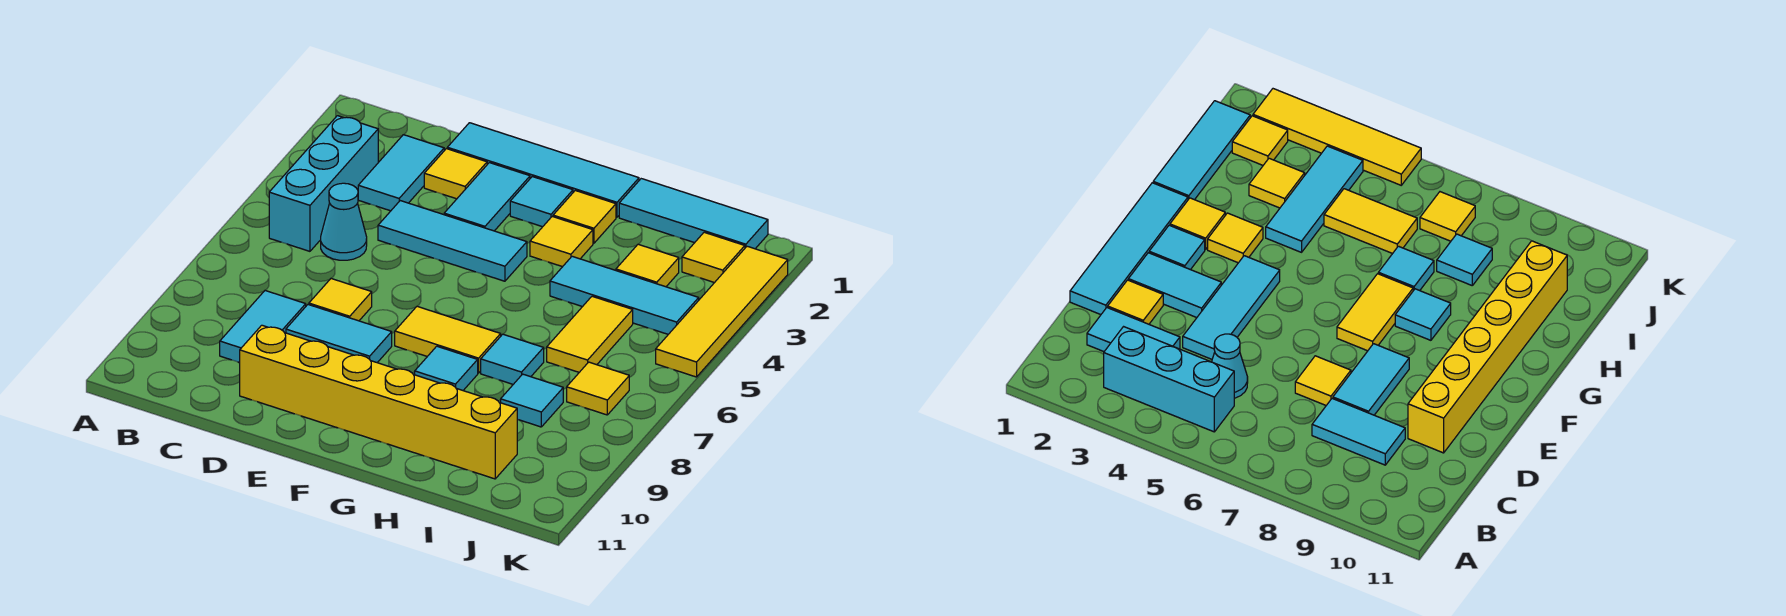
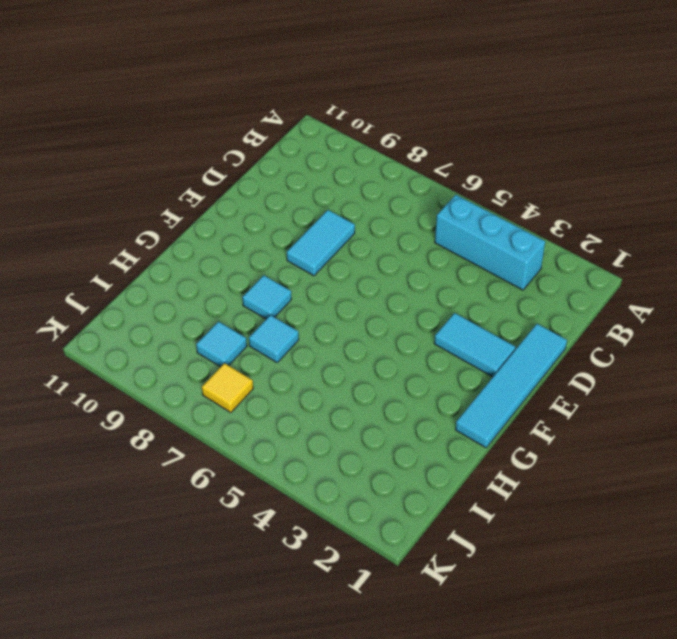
none -> cyan tile C2:C3 level 1
none -> cyan cone C5 level 1
none -> cyan tile C8:C9 level 1

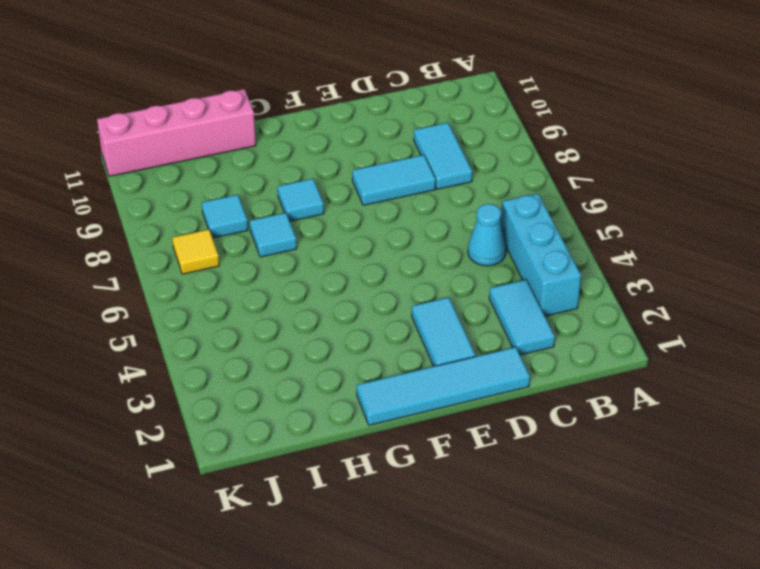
pink brick H11:K11 level 1 -> none
none -> yellow tile D2 level 1
none -> cyan tile D4:F4 level 1
none -> yellow tile D7 level 1

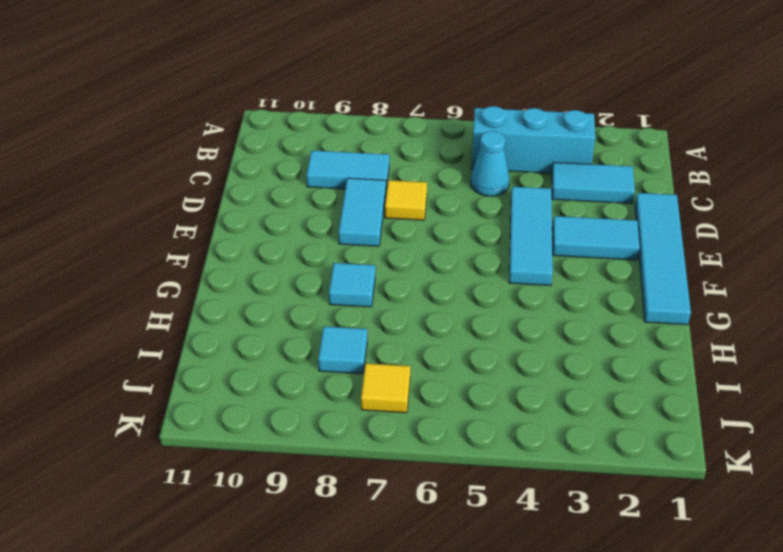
none -> yellow tile D2 level 1
none -> yellow brick D10:I10 level 1
none -> cyan tile F2 level 1

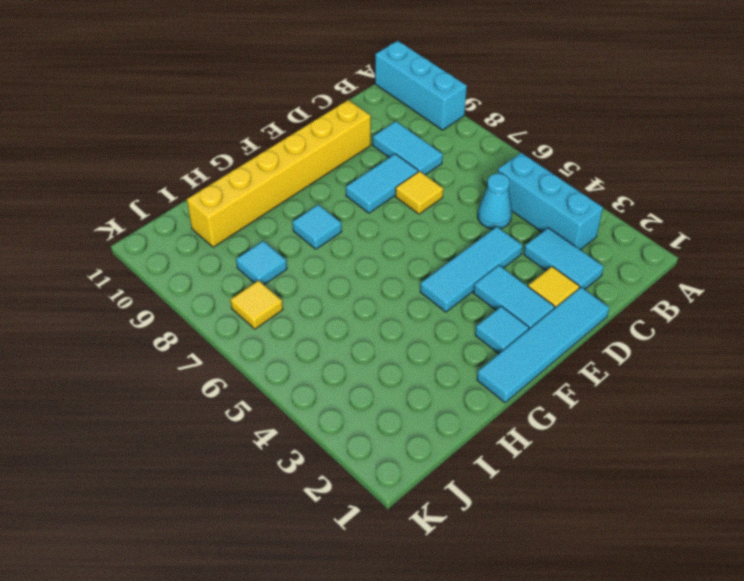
cyan brick A9:A11 level 1 -> none
none -> yellow tile F7:G7 level 1
none -> yellow tile G2 level 1
none -> yellow tile G3 level 1

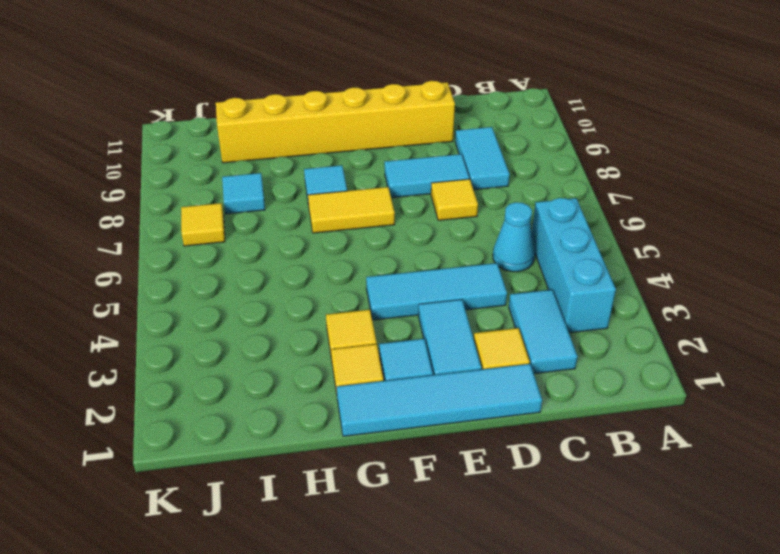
none -> cyan tile H1:J1 level 1
none -> cyan tile H4:J4 level 1
none -> cyan tile H7 level 1

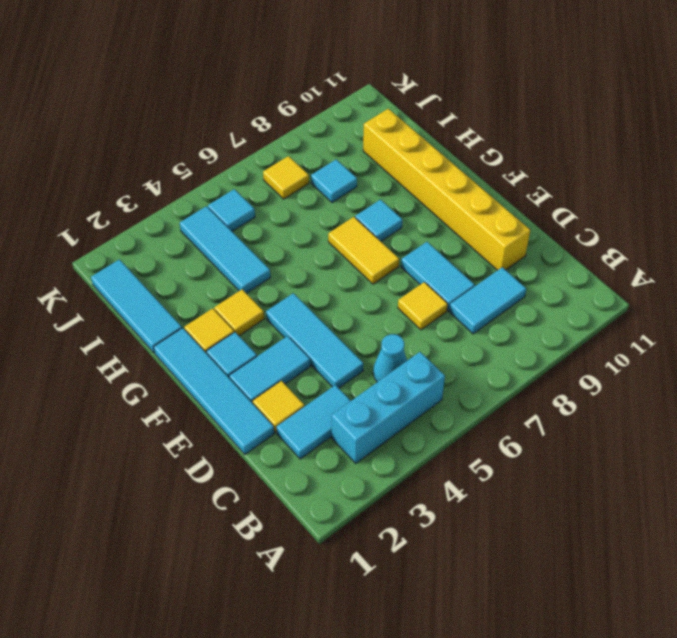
cyan tile J5 level 1 -> cyan tile H7 level 1
none -> yellow tile I3 level 1
none -> yellow tile I5:I6 level 1
none -> yellow tile J2 level 1

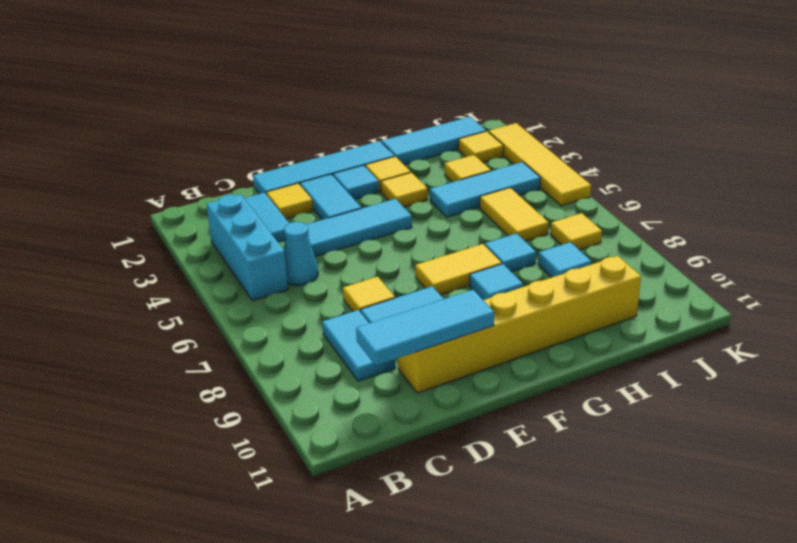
cyan tile C10:E10 level 2 -> none

